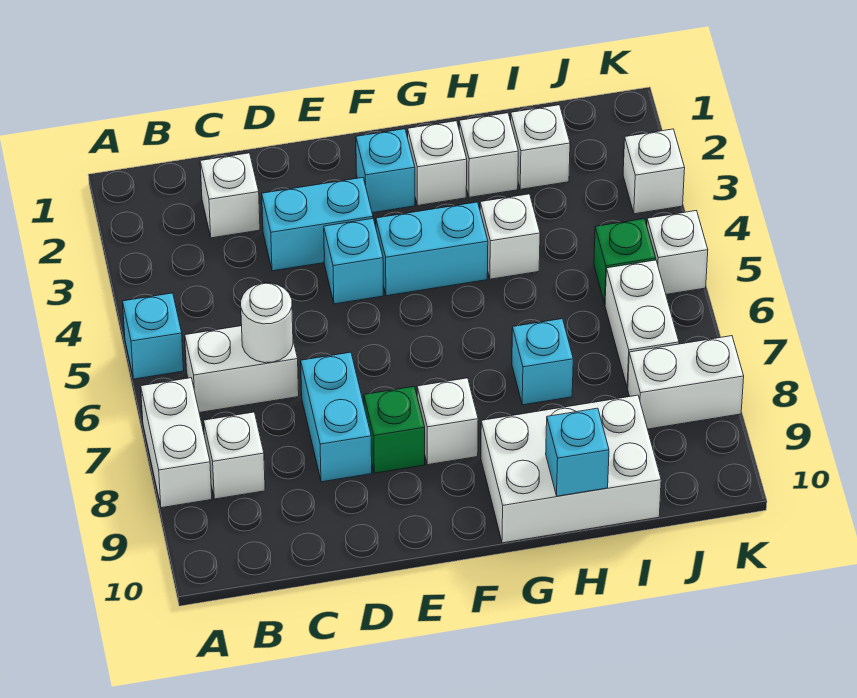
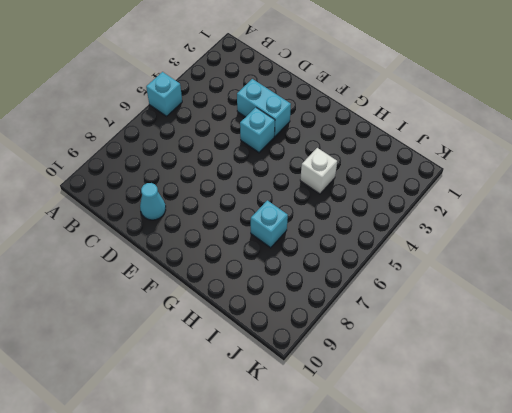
cyan cone D9 level 1 -> none
none -> white brick A7:A8 level 1
none -> white brick B6:C6 level 1
none -> white brick B8 level 1

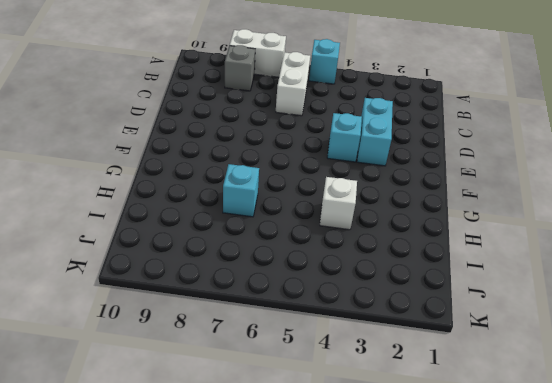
grey brick B8 level 1 -> white brick B8 level 1
none -> white brick C2 level 1
none -> cyan brick D7:D8 level 1
none -> green brick E8 level 1

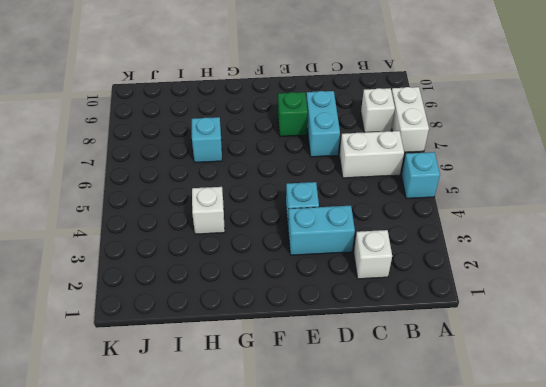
none -> cyan brick F2 level 1
none -> cyan brick F4:G4 level 1
none -> white brick F8 level 1

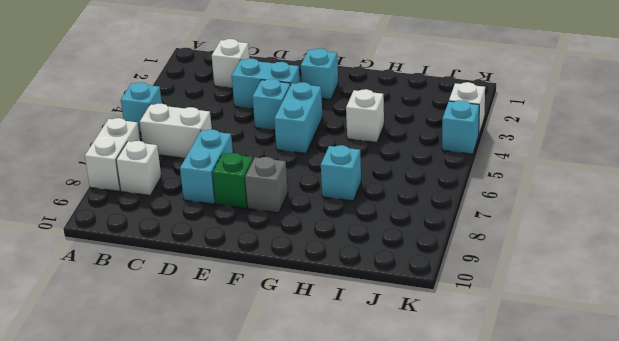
cyan brick F4:F5 level 1 -> cyan brick F4:G4 level 1
grey brick F8 level 1 -> white brick F8 level 1
cyan brick K4 level 1 -> cyan brick H10 level 2
none -> white brick G2 level 1
none -> white brick G9:I10 level 1
none -> white brick H2 level 1

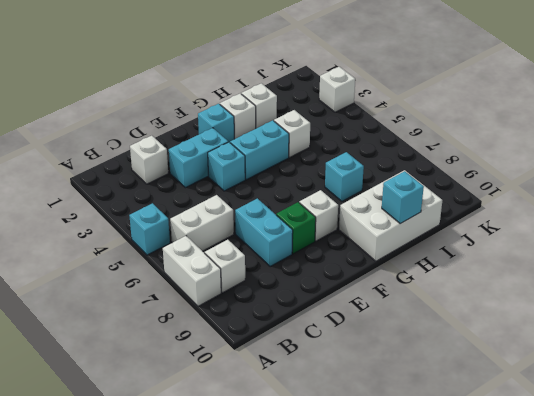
none -> white brick I2 level 1
none -> green brick J5 level 1
none -> white brick J6:J7 level 1

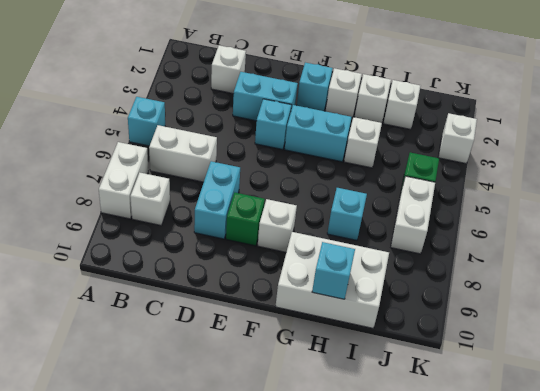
none -> white brick J8:K8 level 1
none -> white brick K5 level 1
none -> white round brick C6 level 2

